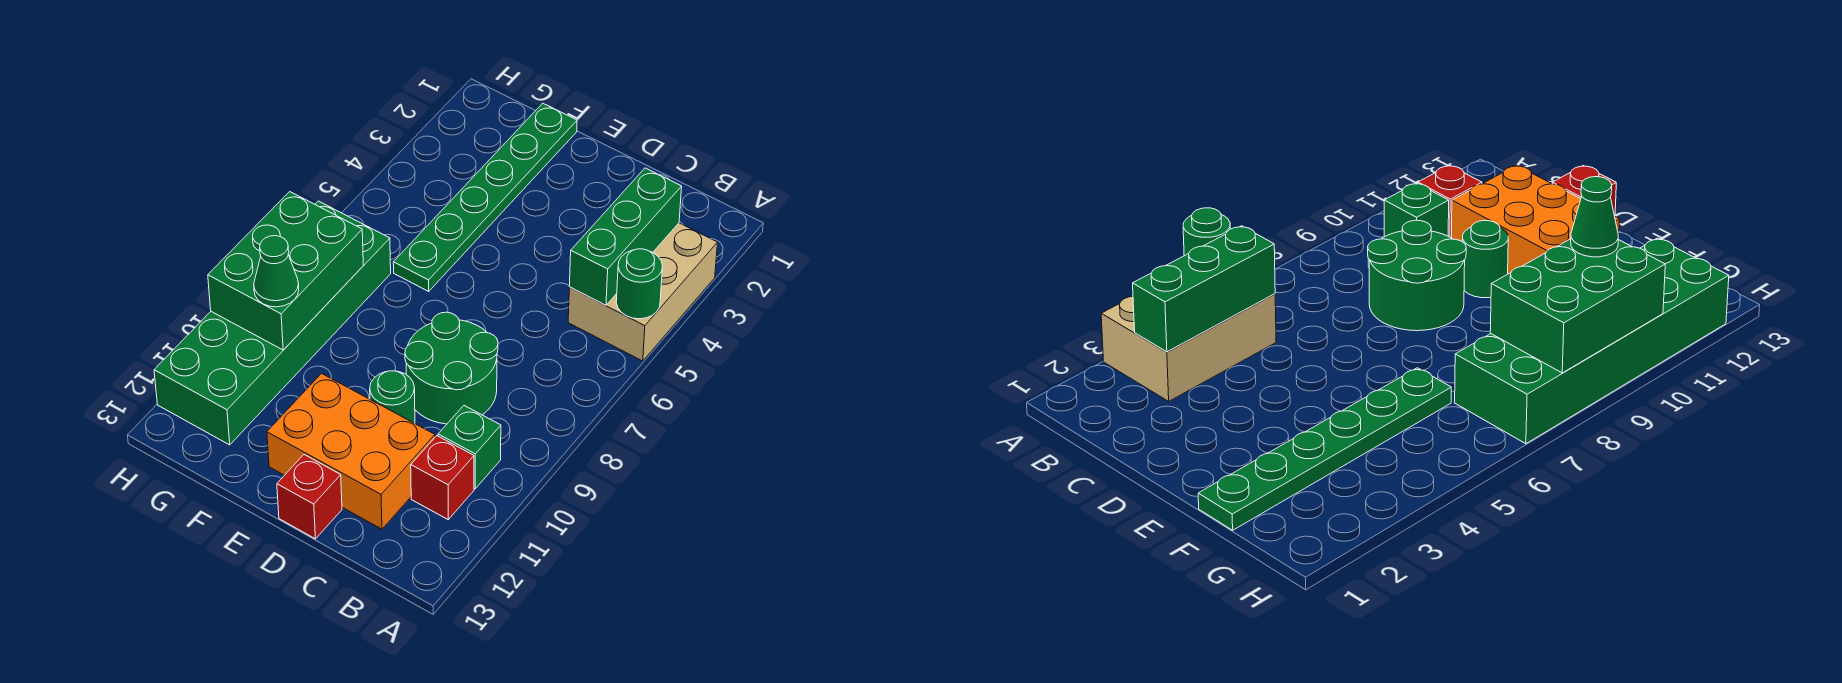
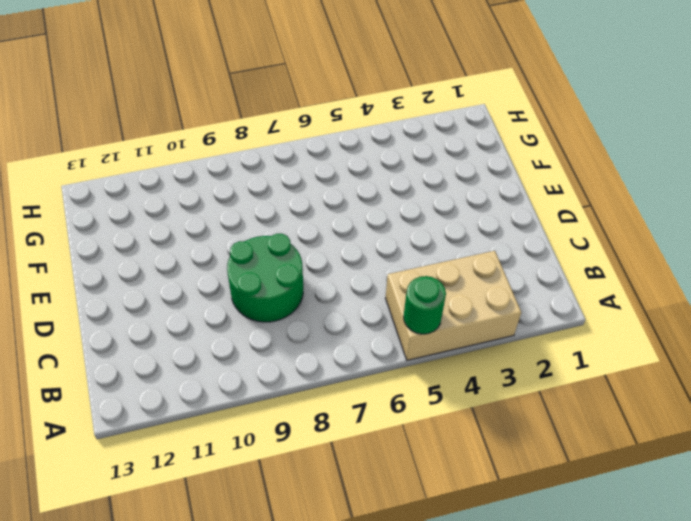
none -> green brick B10 level 1
none -> red brick B11 level 1
none -> orange brick C11:E12 level 1

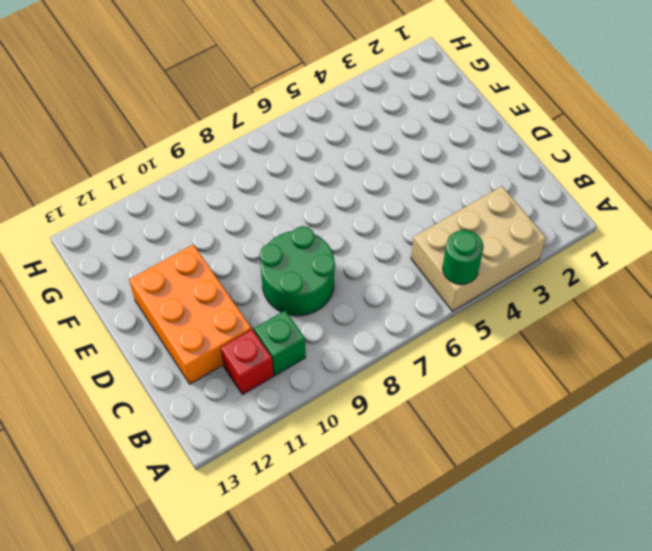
none -> green round brick D10 level 1
none -> red brick D13 level 1
none -> green plate F1:F6 level 1

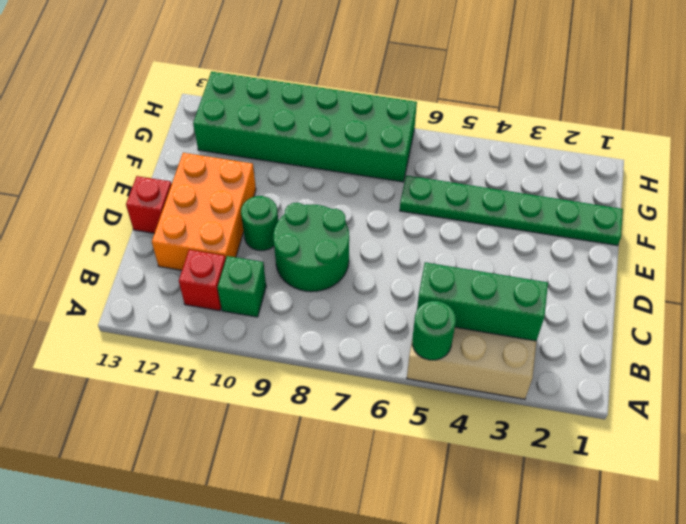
none -> green brick G8:H10 level 2
none -> green cone G10 level 3

